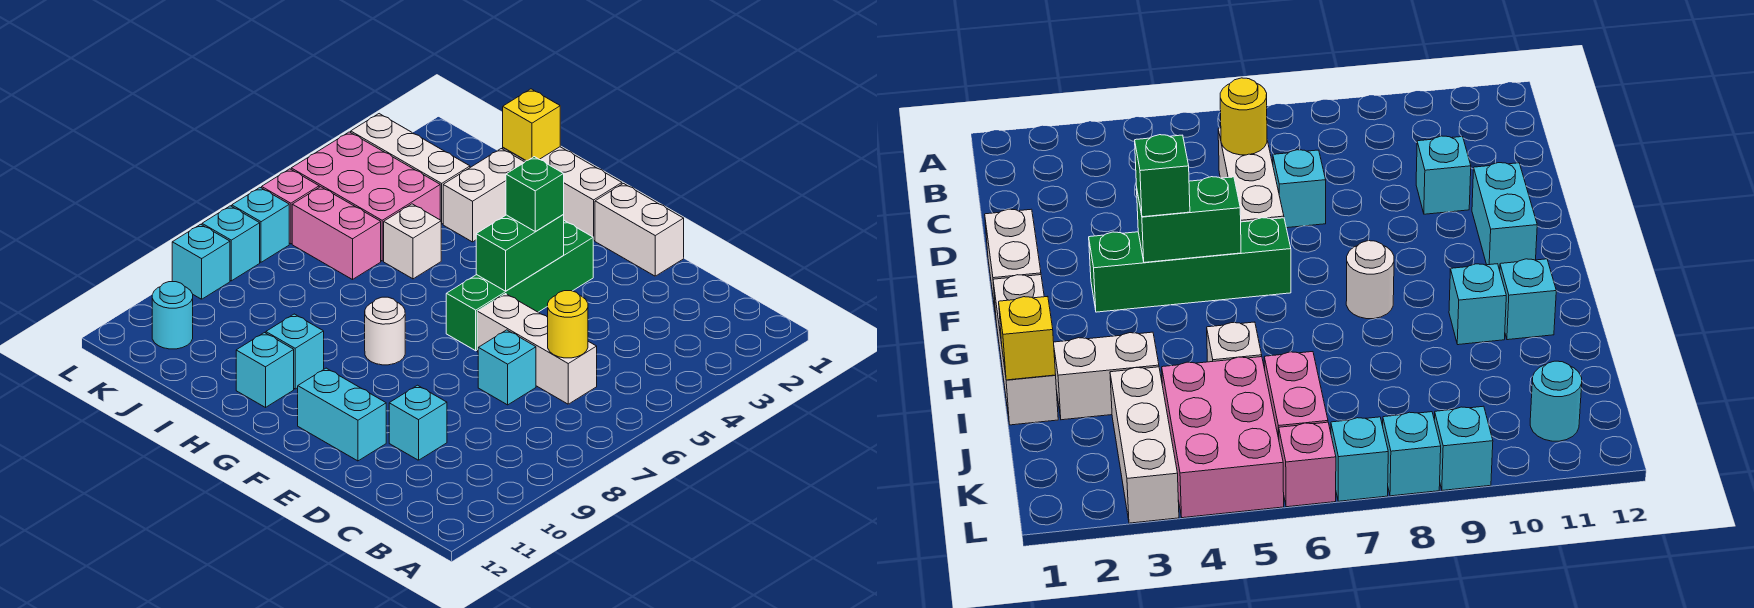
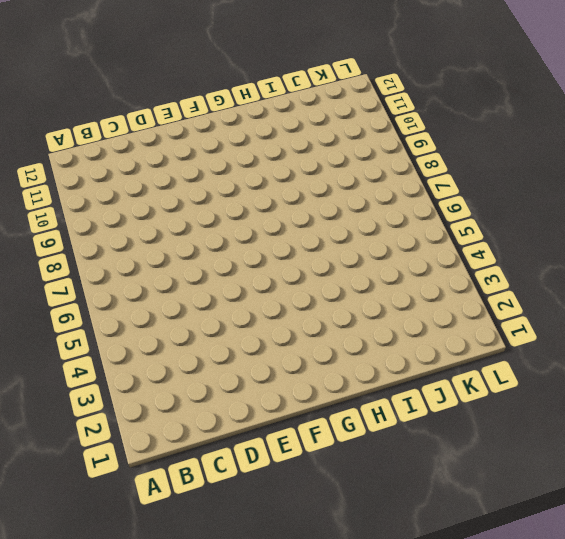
none -> white brick C6:E6 level 1
none -> cyan brick D7 level 1
none -> cyan brick D10 level 1

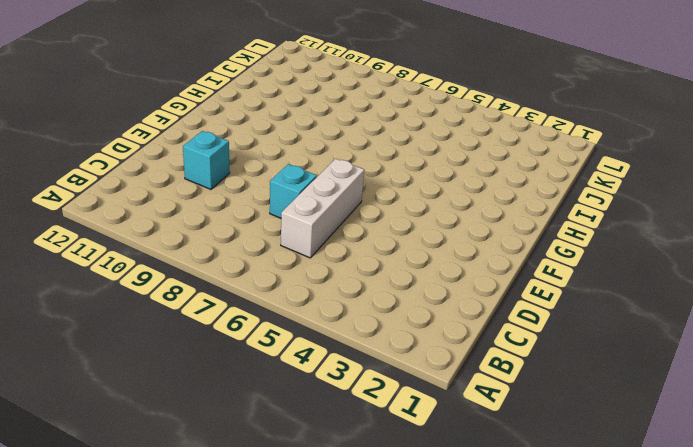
none -> white brick E1:F1 level 1
none -> cyan brick E11:F11 level 1
none -> green brick F3:F6 level 1

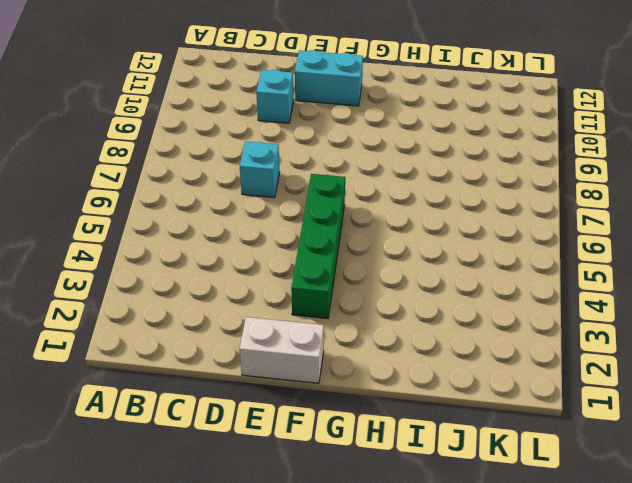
none -> white brick C6:E6 level 1
none -> white brick G1:I1 level 1
none -> white round brick G8 level 1

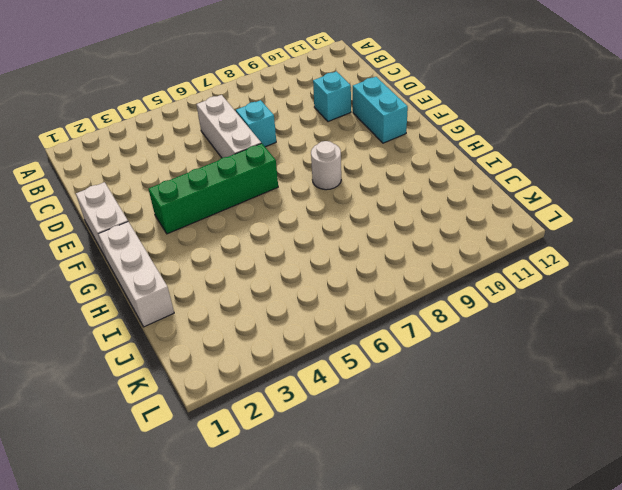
none -> cyan brick H10 level 1
none -> cyan brick H11 level 1
none -> white brick I2:I3 level 1

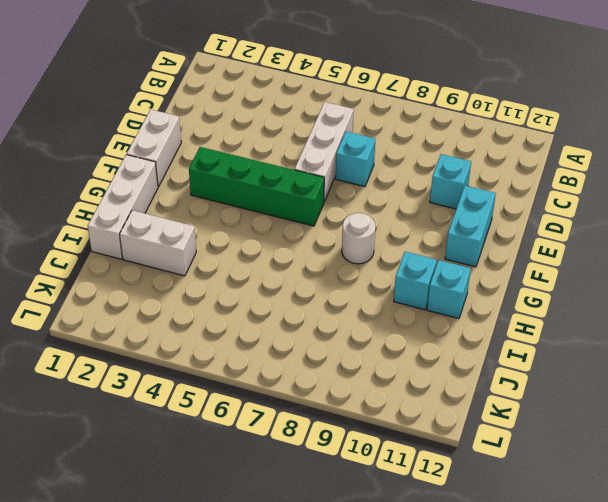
none -> white brick I5 level 1
none -> white brick J3:L3 level 1
none -> pink brick J4:L5 level 1

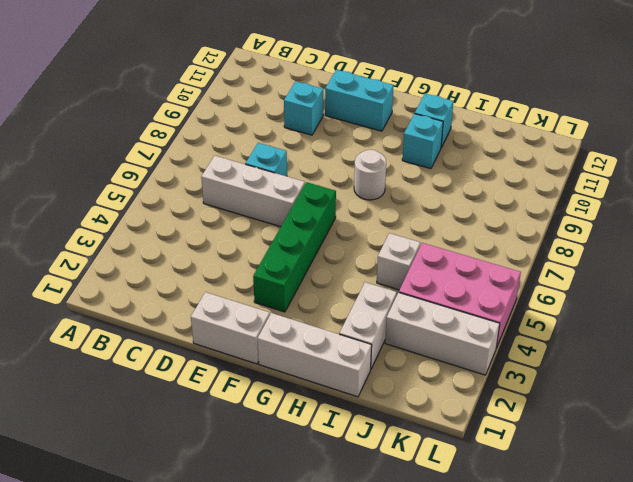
none -> pink brick J6:K6 level 1
none -> cyan round brick K11 level 1
none -> pink brick L6 level 1

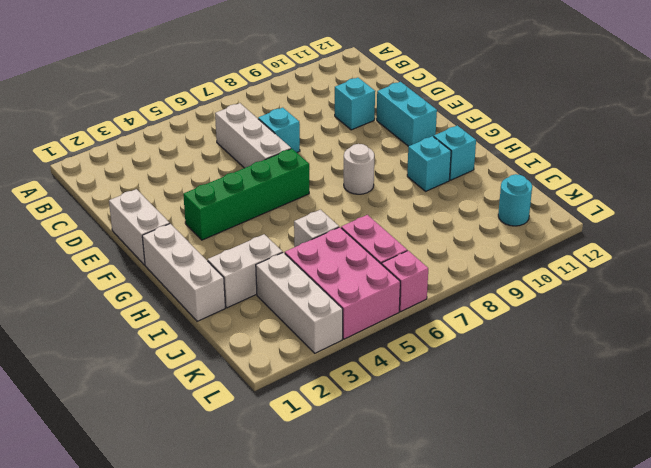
none -> cyan brick L7 level 1
none -> cyan brick L8 level 1
none -> cyan brick L9 level 1

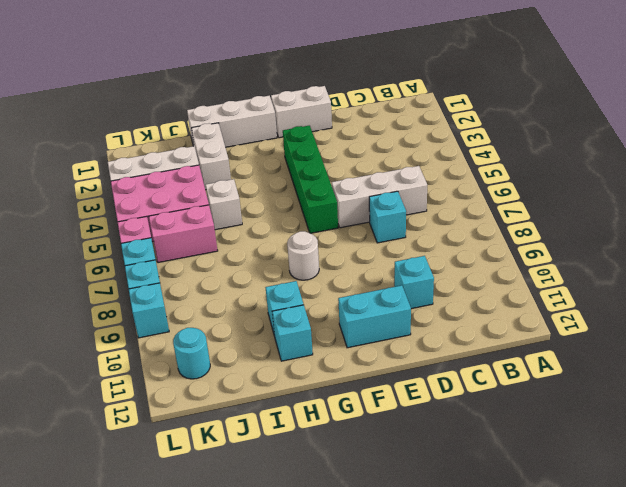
none -> yellow round brick C6 level 2
none -> green brick F4:F5 level 2
none -> yellow brick I1 level 2

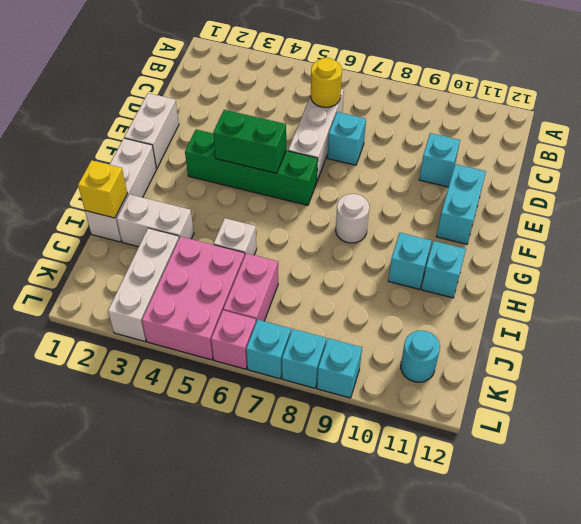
none -> green brick F4 level 3

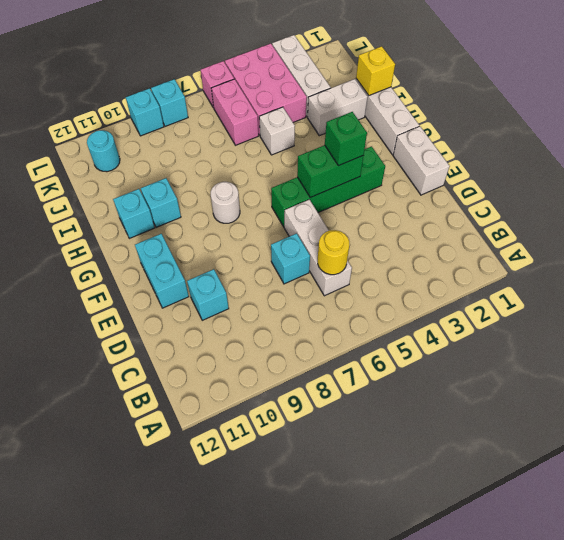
none -> cyan brick L7 level 1

